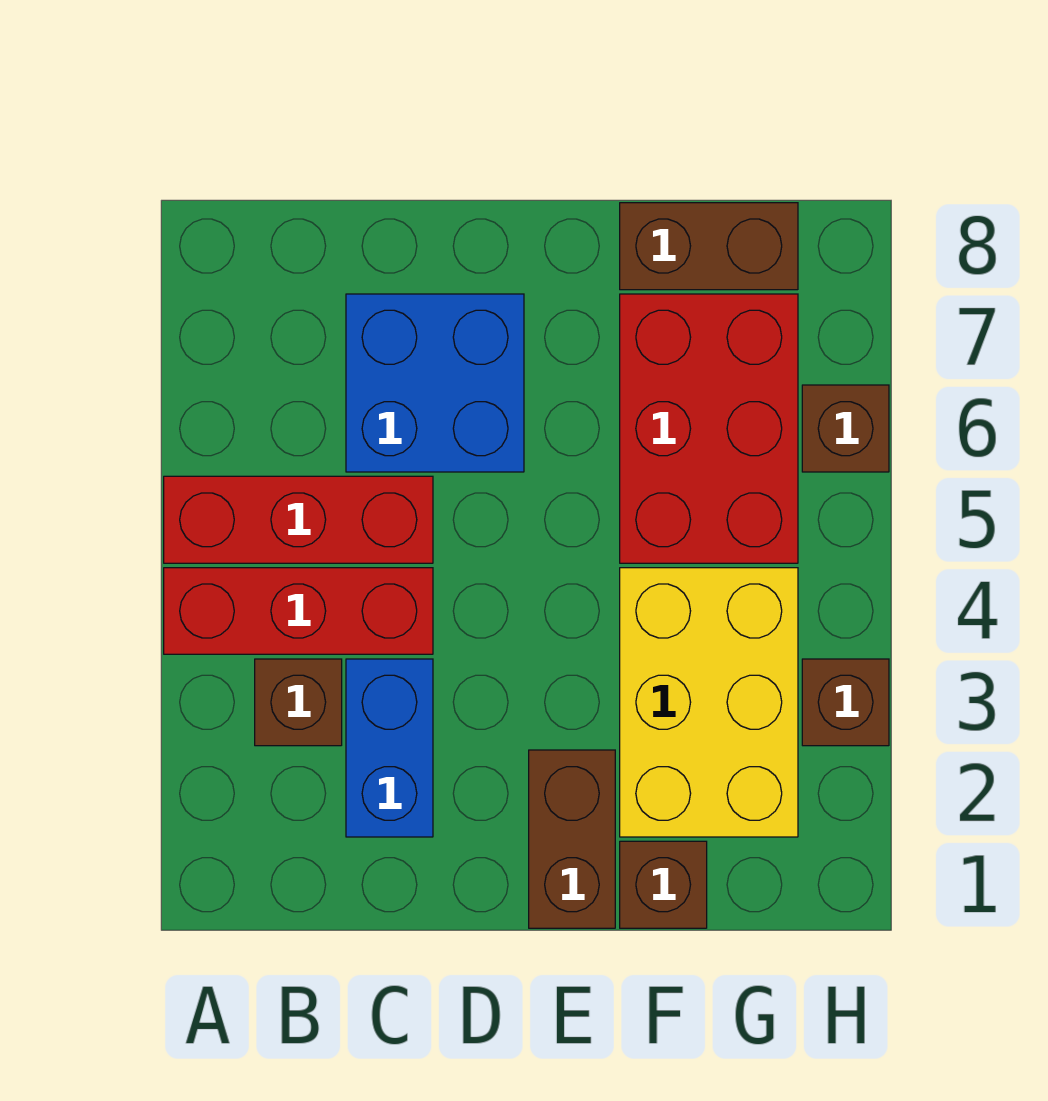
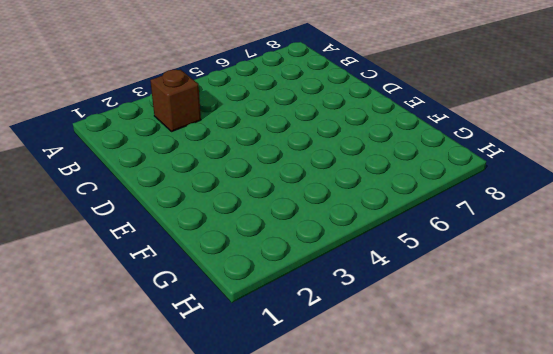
none -> red brick A4:C4 level 1
none -> red brick A5:C5 level 1
none -> blue brick C2:C3 level 1

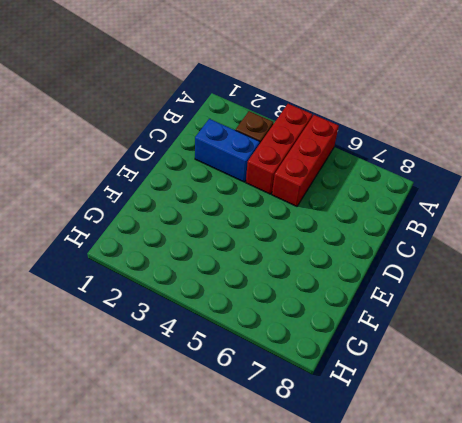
none -> blue brick C6:D7 level 1
none -> brown brick E1:E2 level 1
none -> brown brick F1 level 1

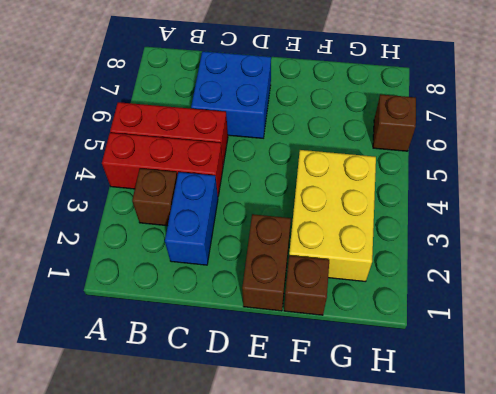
none -> red brick F5:G7 level 1
none -> brown brick F8:G8 level 1
none -> brown brick H3 level 1

